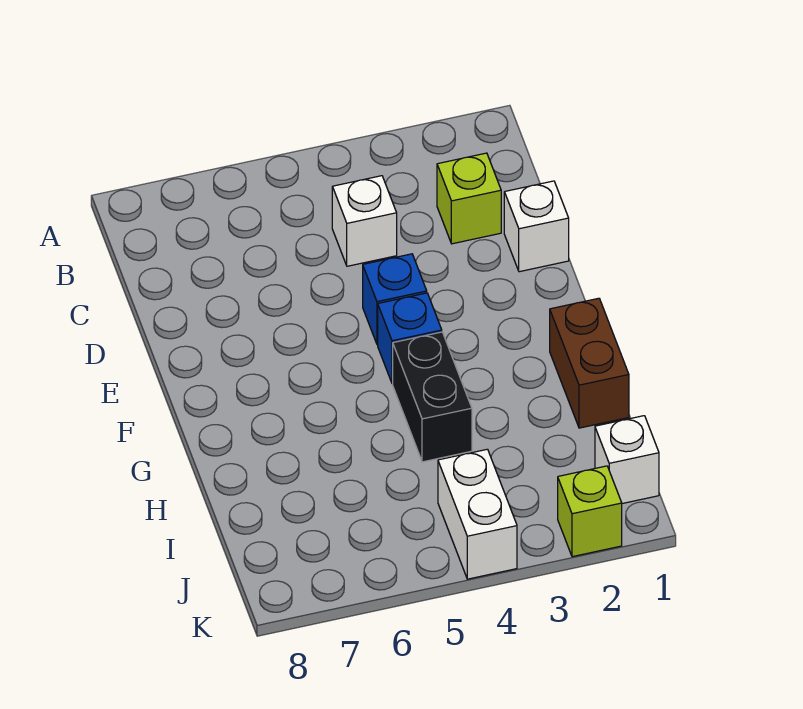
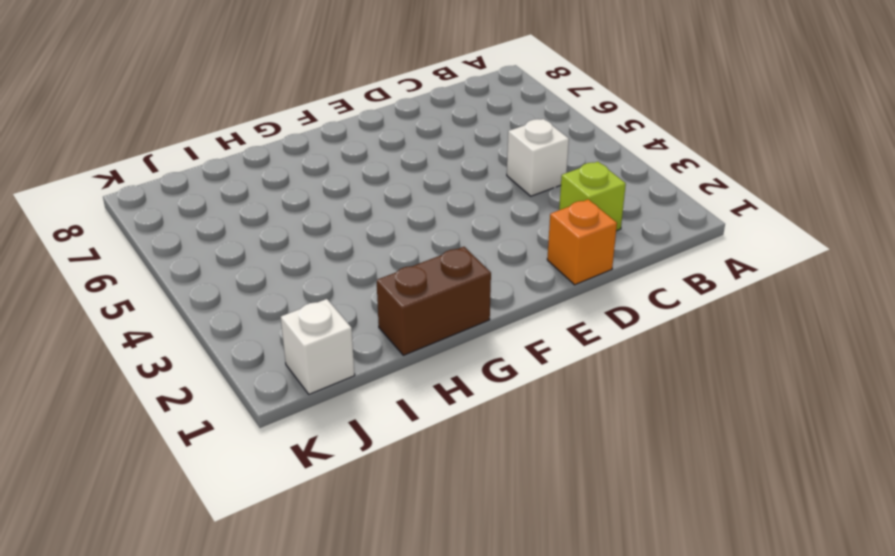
orange brick D1 level 1 -> white brick D1 level 1
none -> blue brick E4 level 1
none -> blue brick F4 level 1

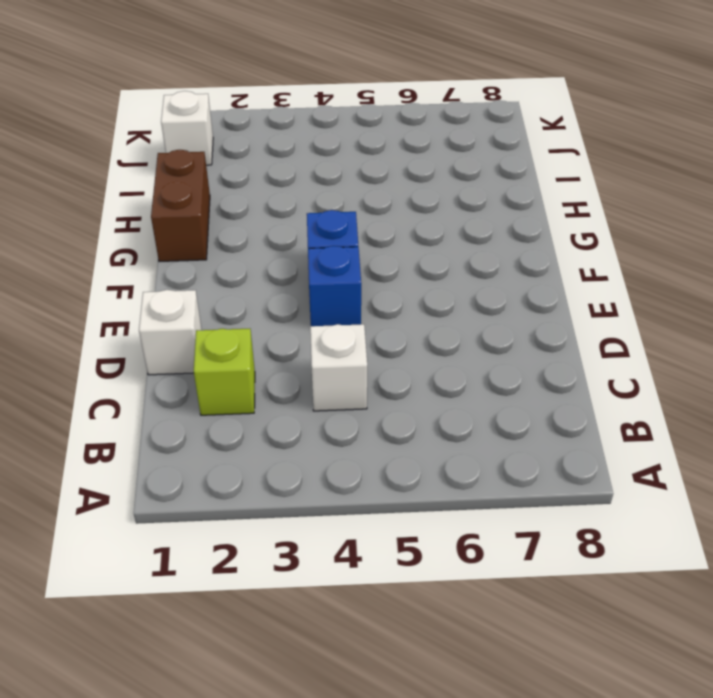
none -> black brick G4:H4 level 1
none -> white brick J4:K4 level 1

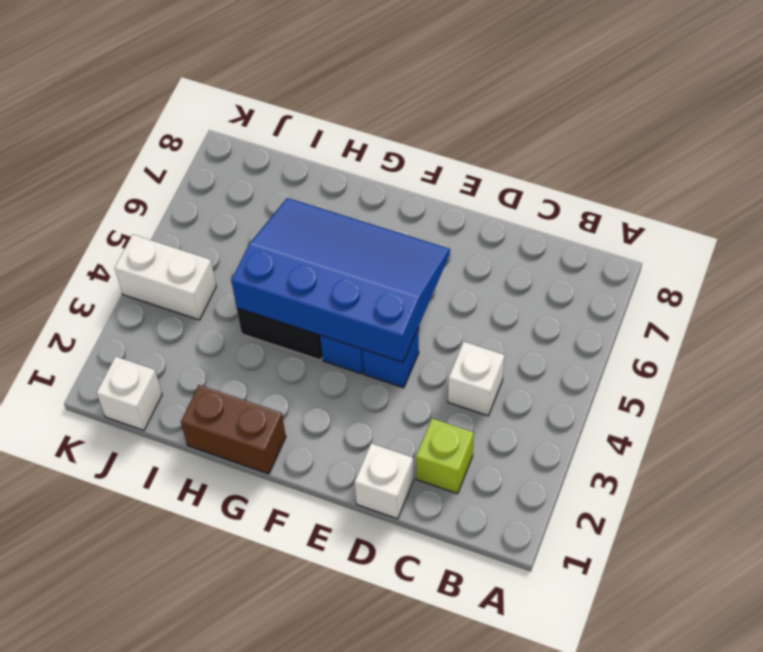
blue slope E4:H6 level 2 top 4 -> none
none -> lime brick K2 level 1

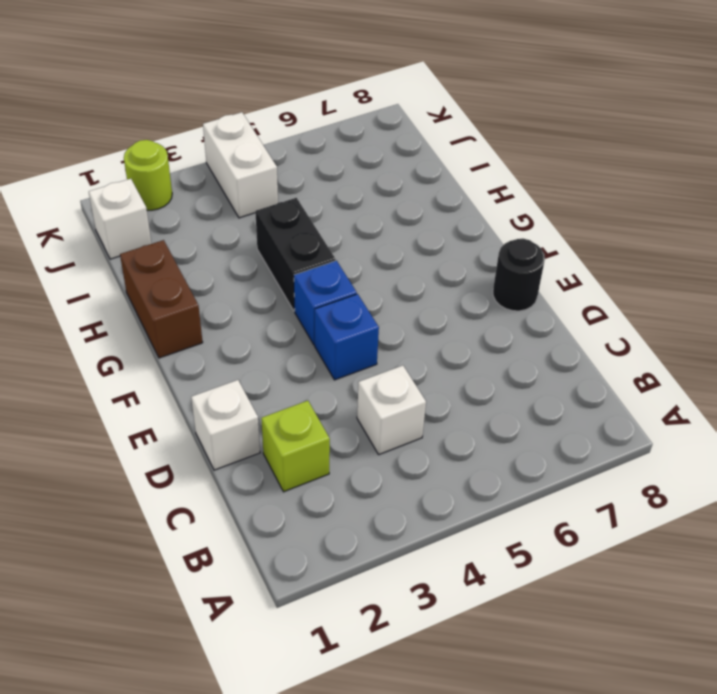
black round brick E8 level 1 -> none
lime round brick K2 level 1 -> lime brick K2 level 1

